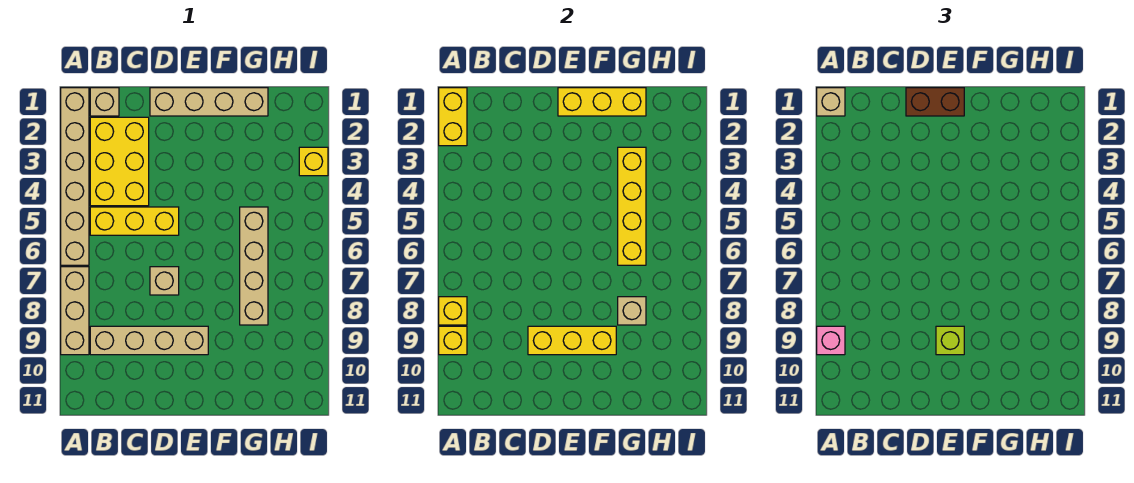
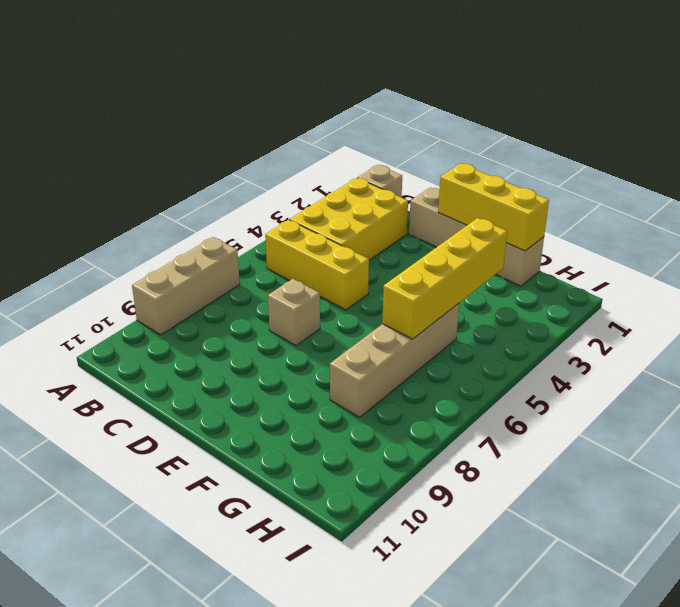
none -> tan brick A1:A6 level 1
none -> tan brick B9:E9 level 1
none -> yellow brick I3 level 1

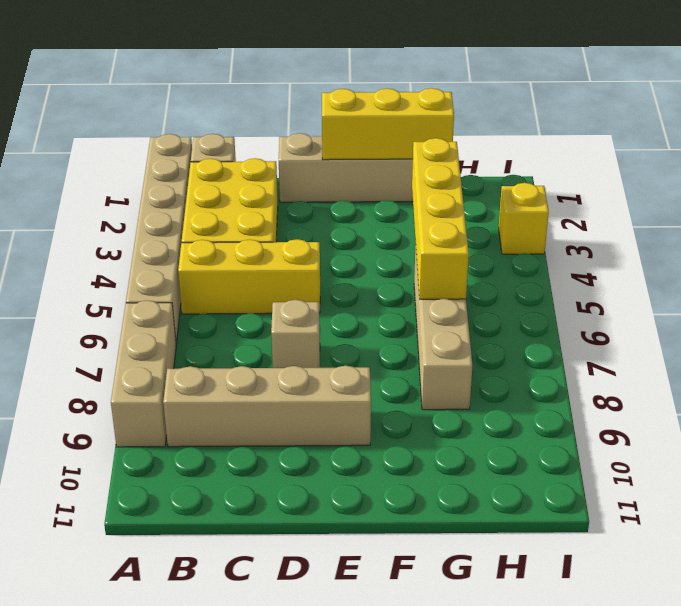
none -> yellow brick A1:A2 level 2
none -> yellow brick A8 level 2
none -> yellow brick A9 level 2

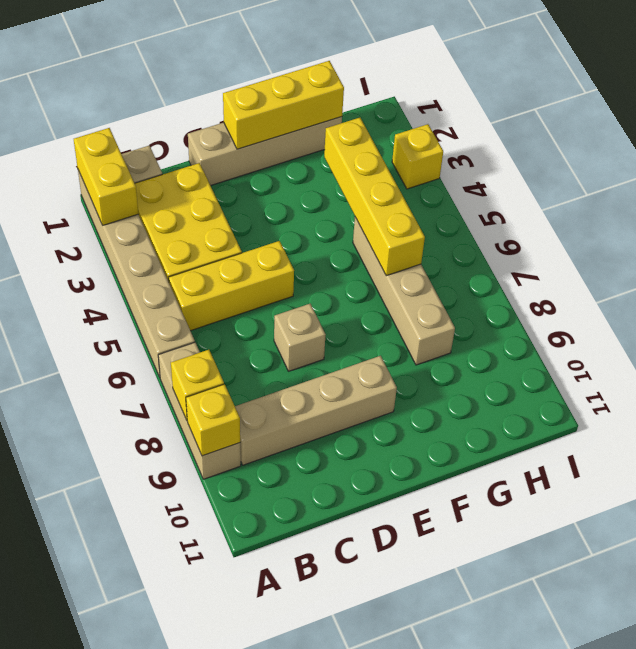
none -> yellow brick D9:F9 level 2
none -> tan brick G8 level 2
none -> tan brick A1 level 3

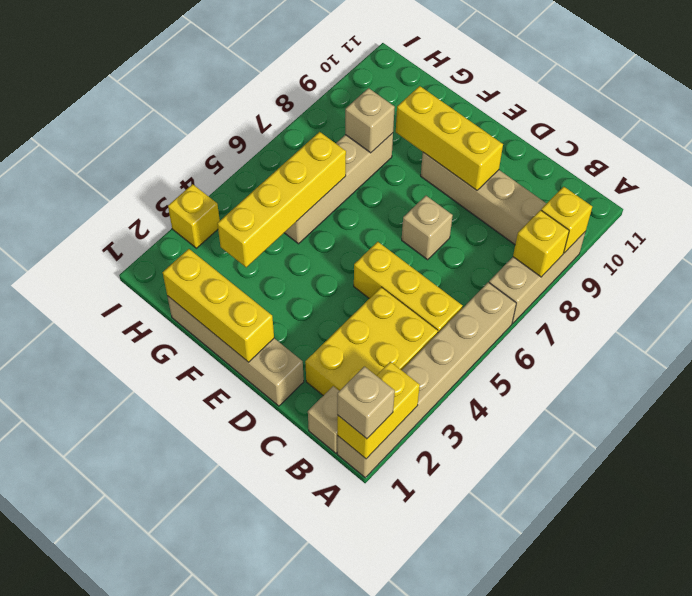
none -> pink brick A9 level 3
none -> brown brick D1:E1 level 3
none -> lime brick E9 level 3

